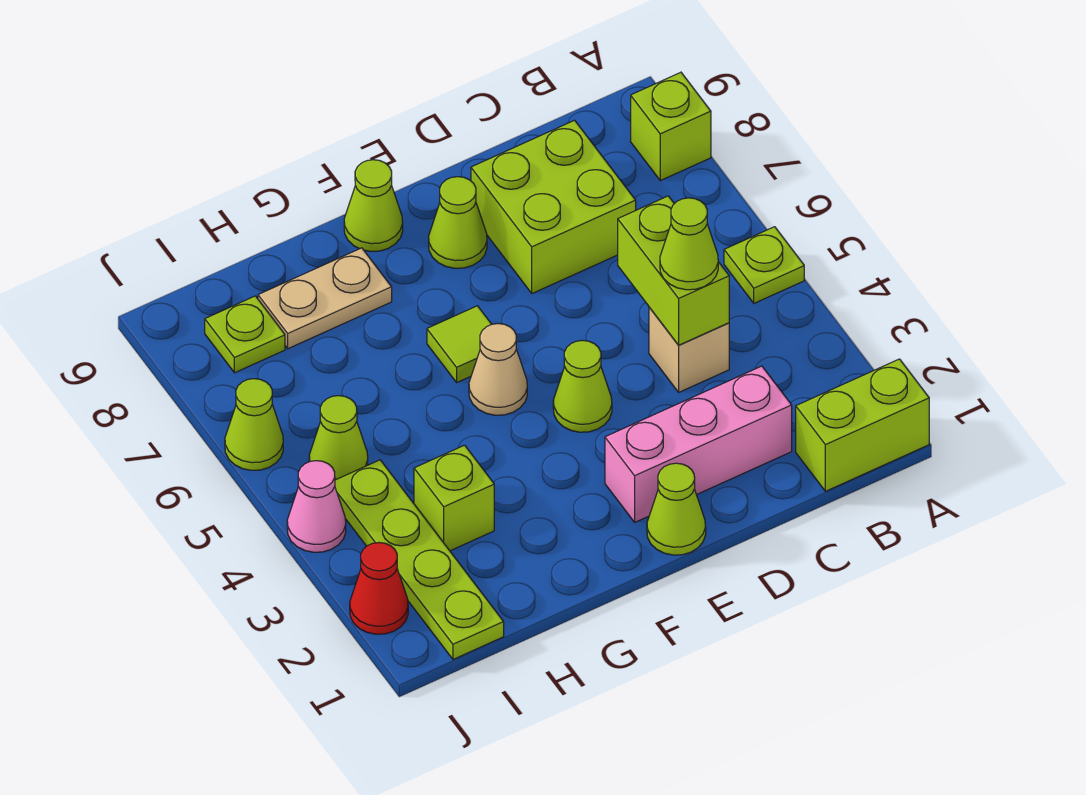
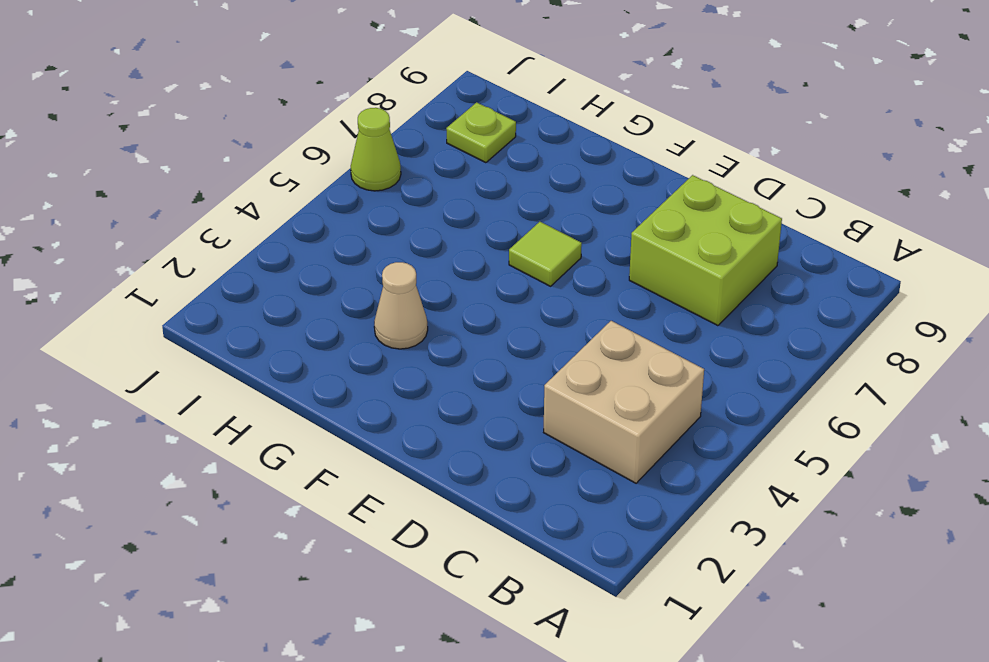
tan brick B3:C4 level 1 -> tan brick C4 level 1
tan cone G3 level 1 -> tan cone F5 level 1
none -> lime brick A1:B1 level 1
none -> lime plate A5 level 1
none -> lime brick A8 level 1

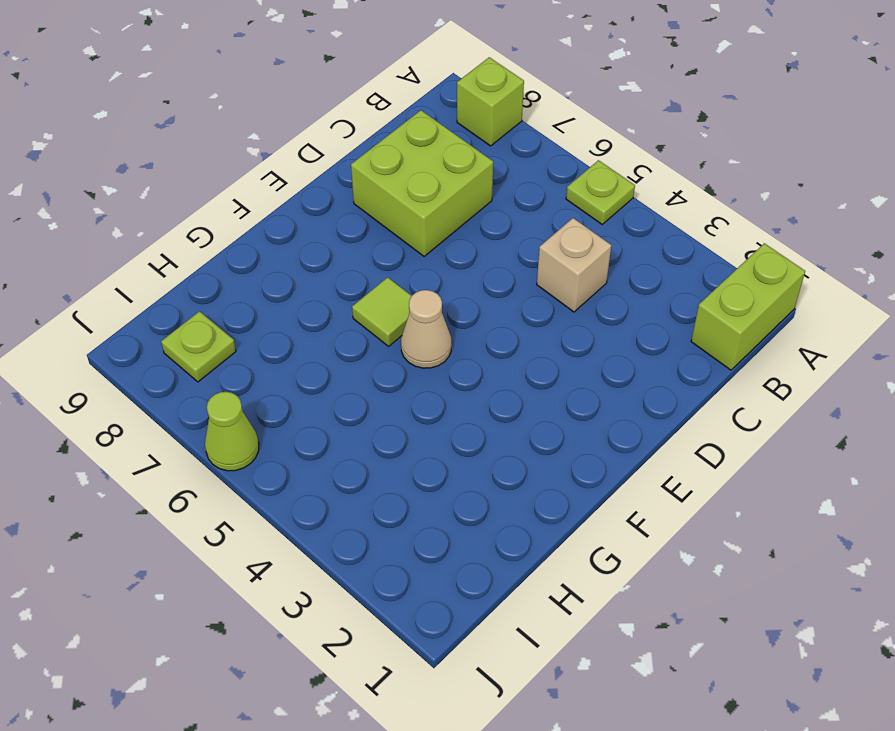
none -> pink brick C2:E2 level 1
none -> lime cone E1 level 1
none -> lime cone E4 level 1

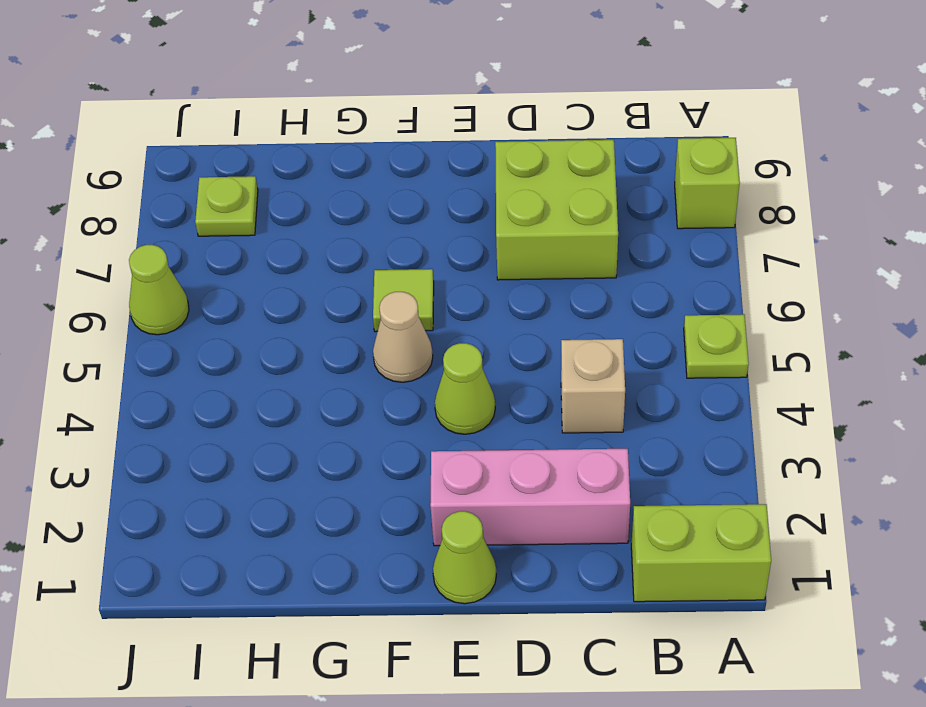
none -> lime cone E8 level 1
none -> lime cone F9 level 1
none -> tan plate G8:H8 level 1

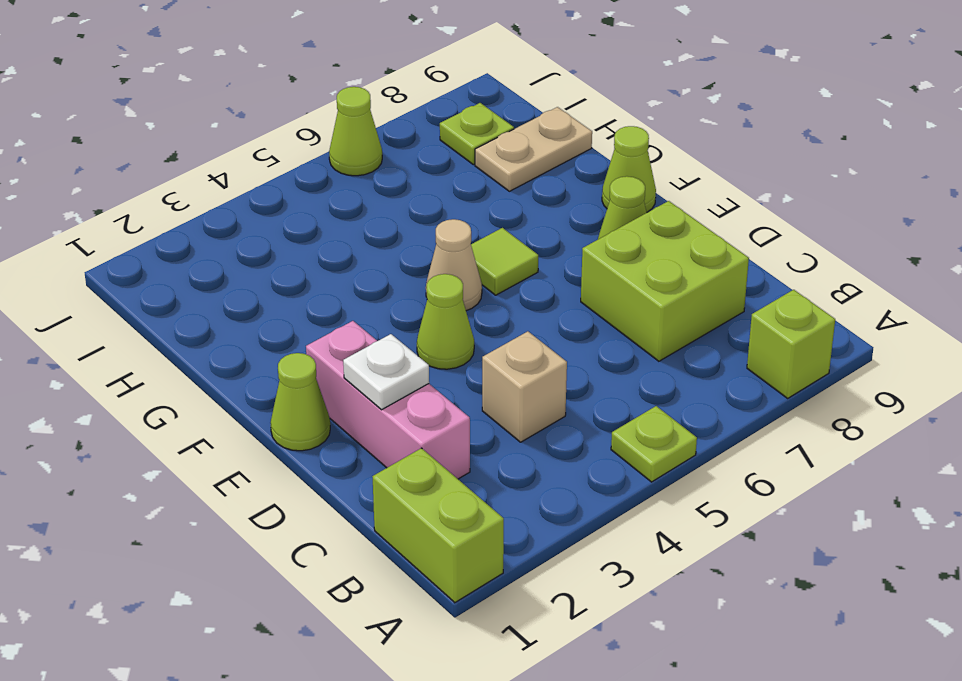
white plate D2 level 2 -> none
tan plate H8:H9 level 1 -> tan plate G8:H8 level 1
none -> lime brick H3 level 1
none -> lime plate I1:I4 level 1
none -> lime cone I5 level 1

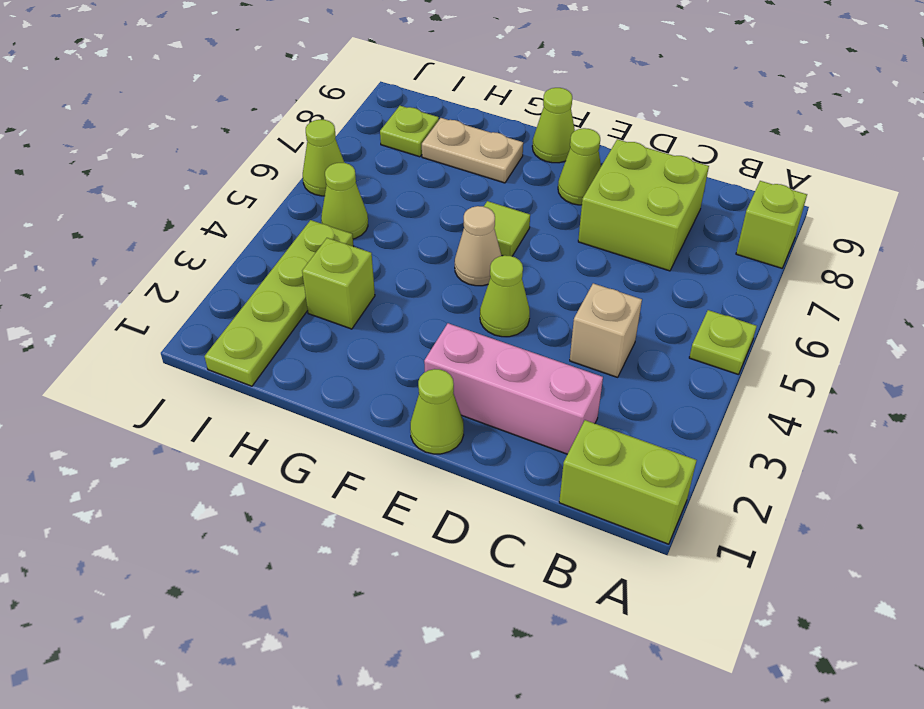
none -> red cone J2 level 1
none -> pink cone J4 level 1
none -> lime brick C4:C5 level 2

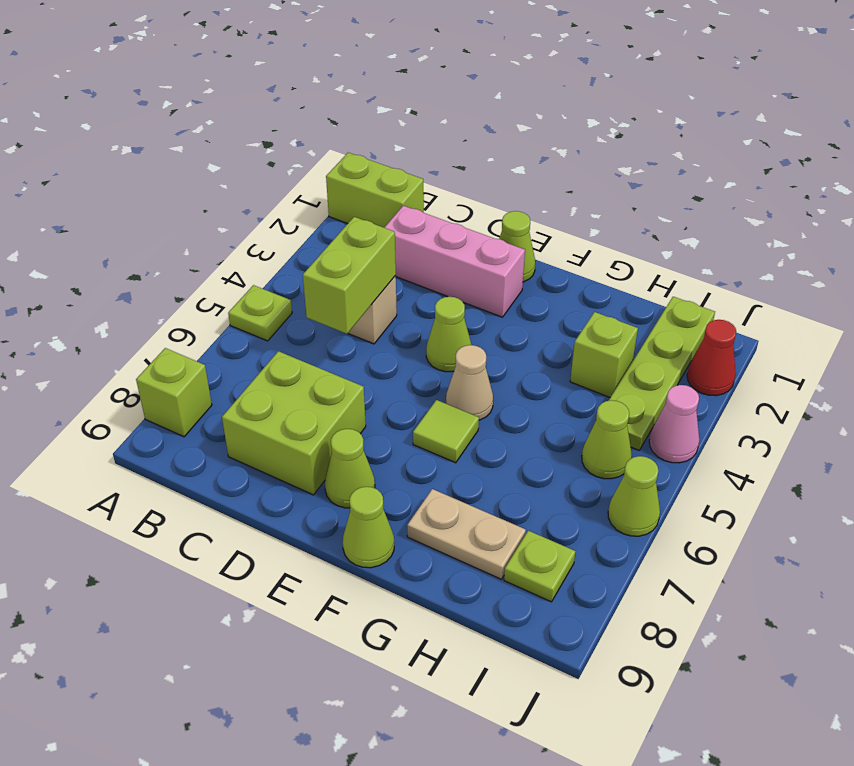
none -> lime cone C4 level 3

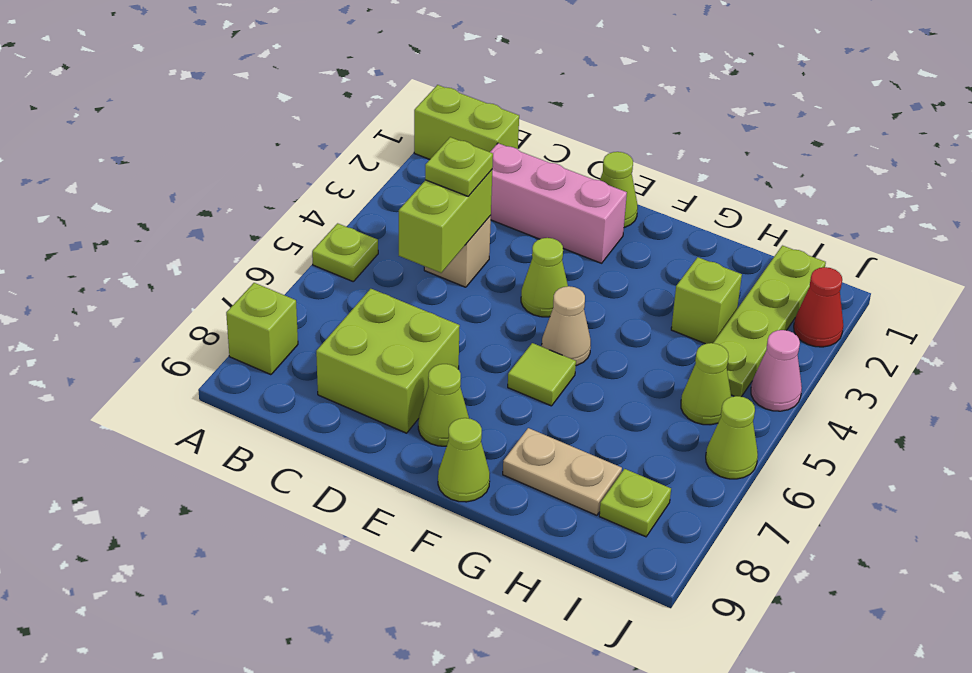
lime plate C4 level 3 -> lime cone C4 level 3

